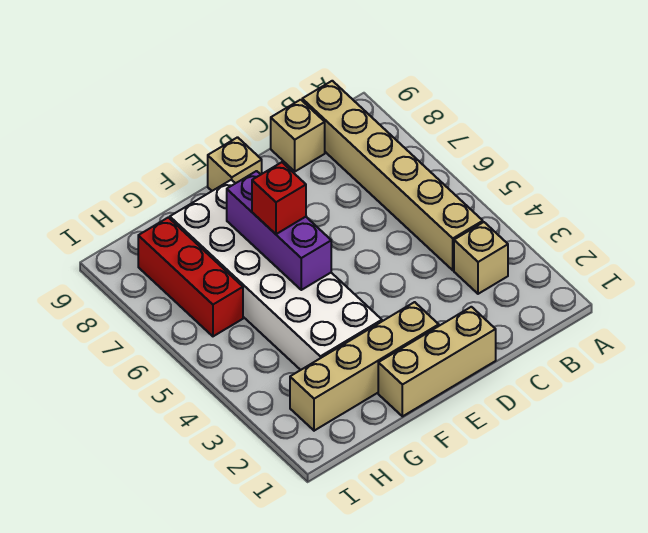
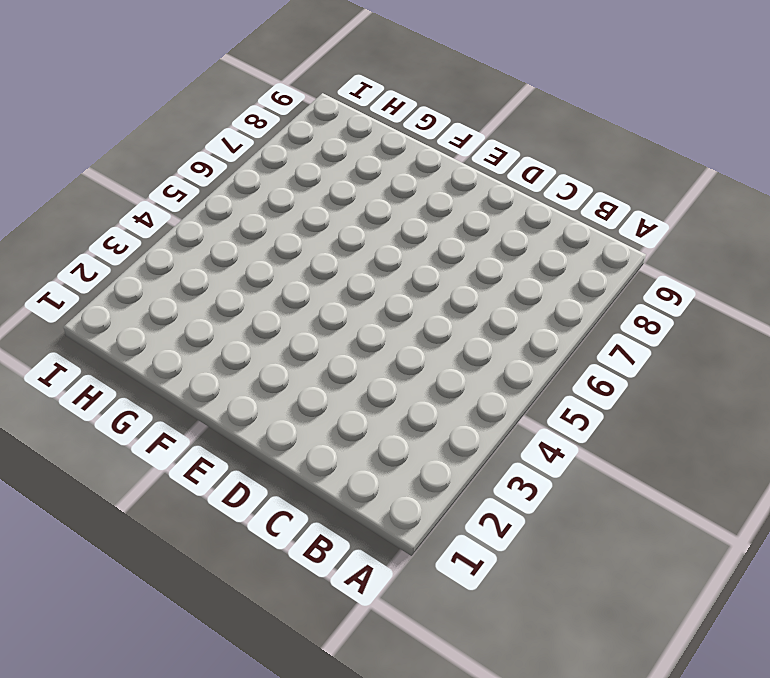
none -> tan brick B3 level 1
none -> tan brick B4:B9 level 1

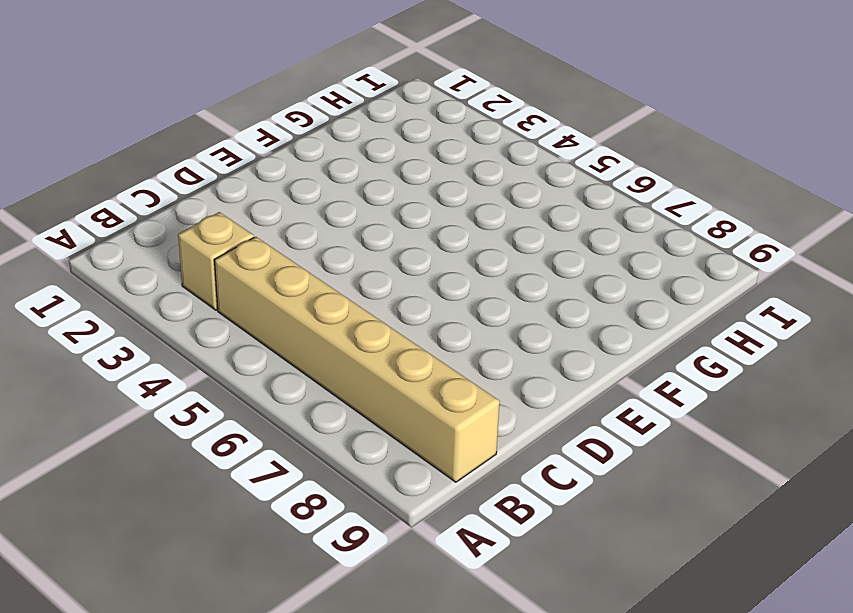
none -> tan brick C9 level 1
none -> tan brick D1:F1 level 1

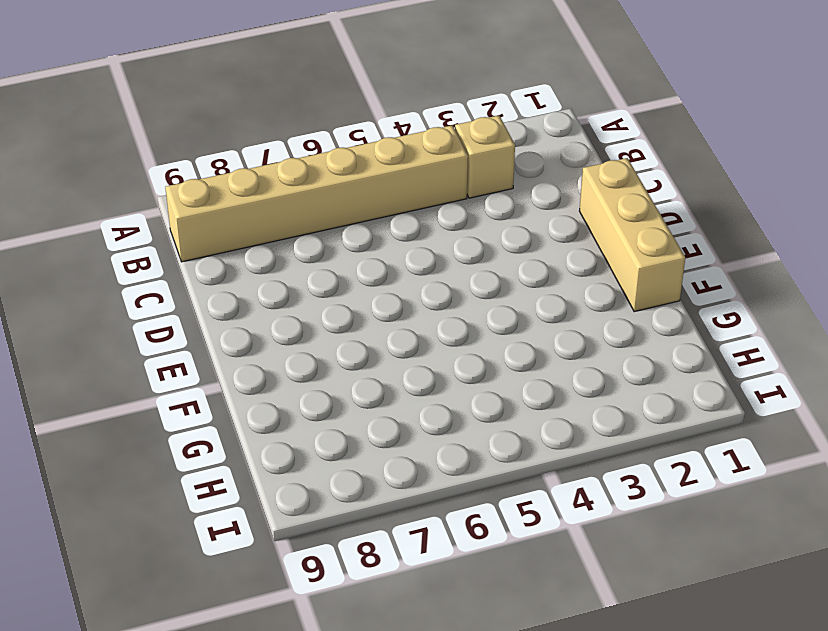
none -> tan brick C9 level 1
none -> tan brick E2:H2 level 1

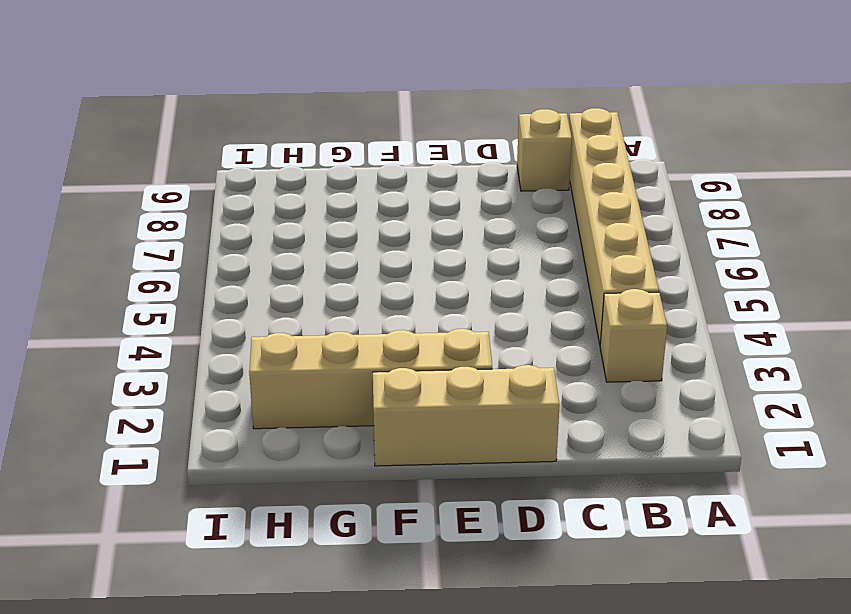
none -> tan brick E9 level 1
none -> white brick F3:G8 level 1

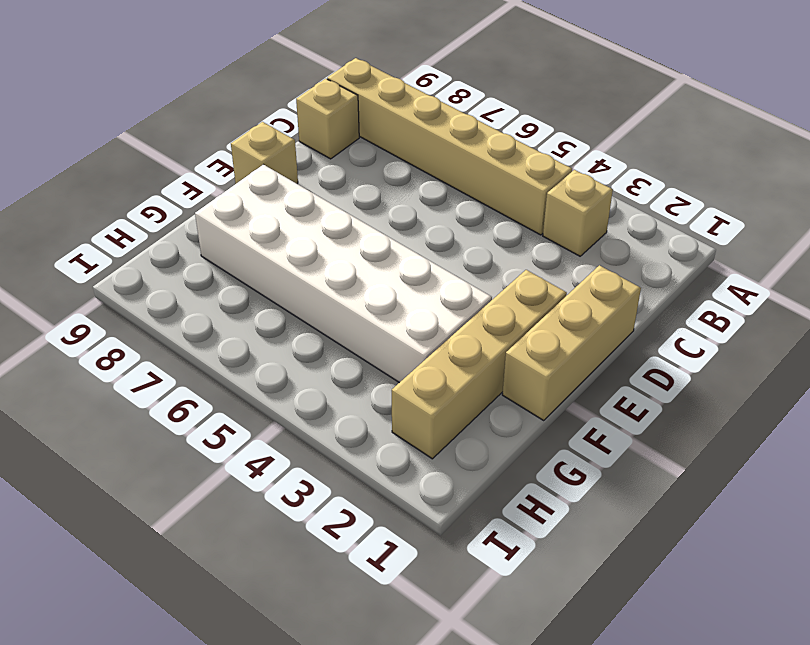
none -> red brick H6:H8 level 1
none -> purple brick F5:F7 level 2

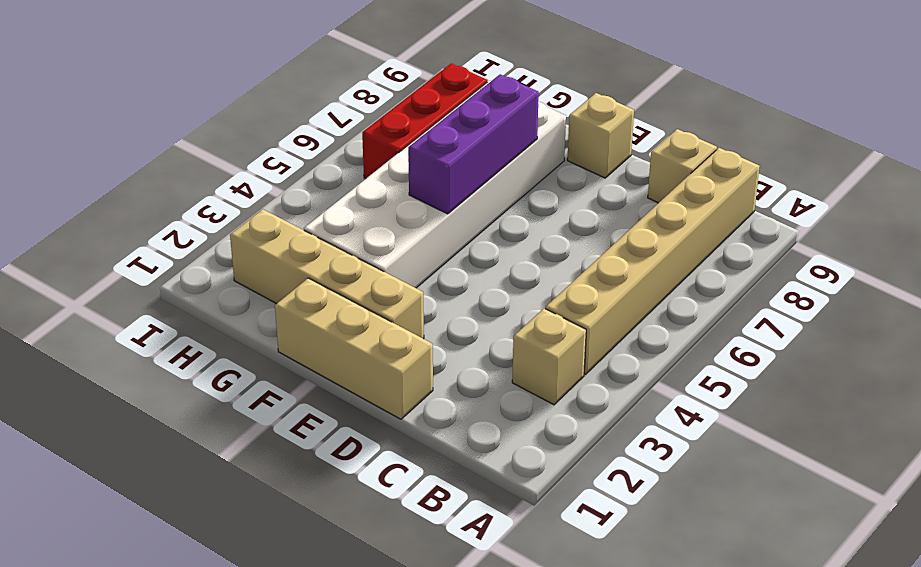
none -> red brick F6 level 3

